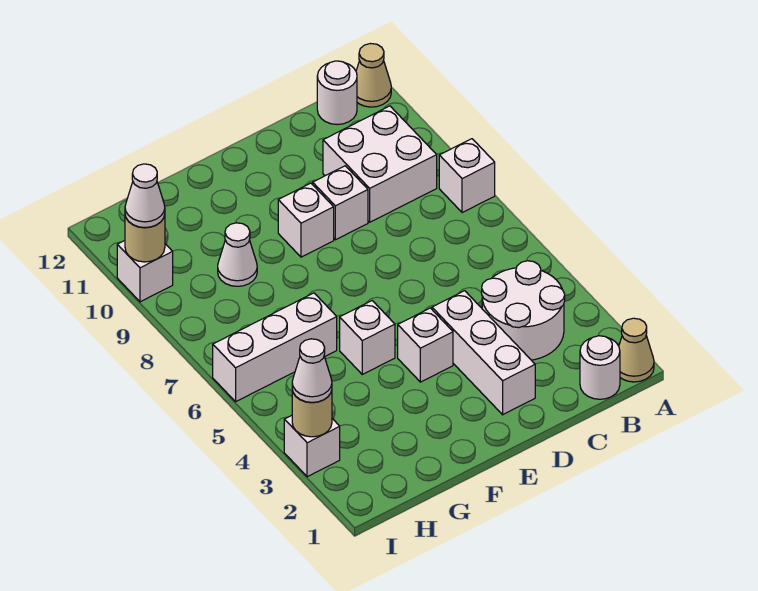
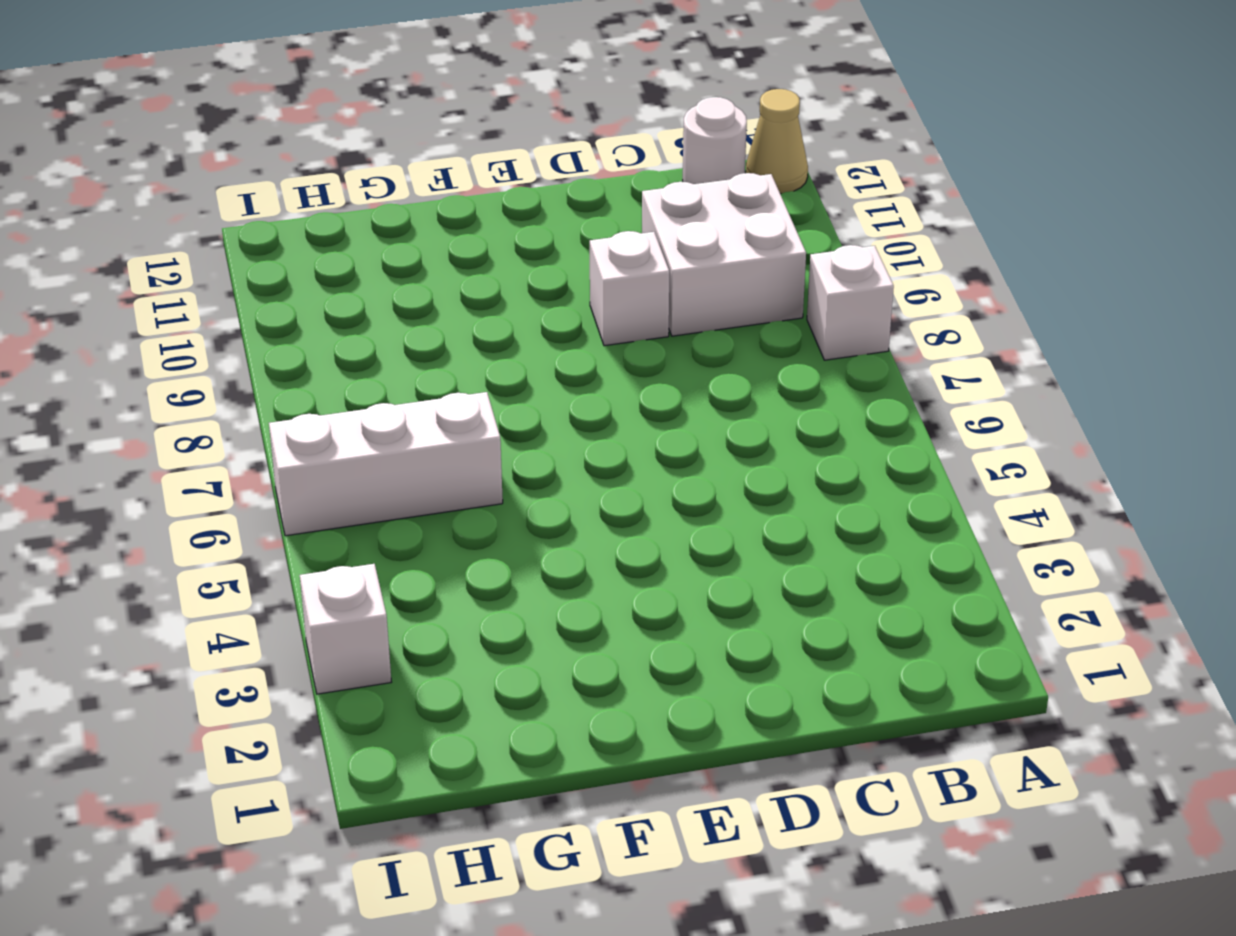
none -> tan cone A1 level 1
none -> white round brick B1 level 1
none -> white round brick B3:C4 level 1

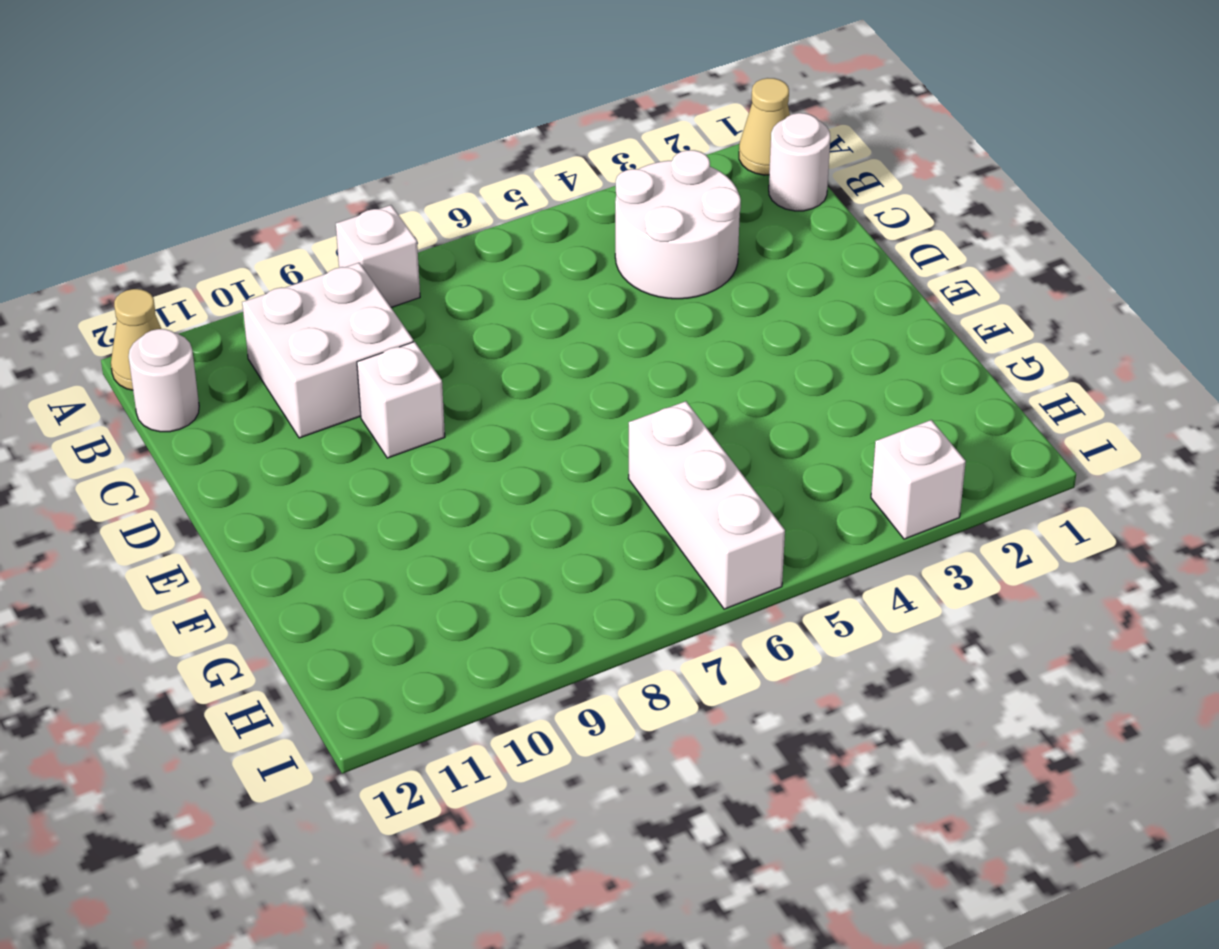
none -> white brick D2:D4 level 1
none -> white brick E4 level 1
none -> white brick E9 level 1

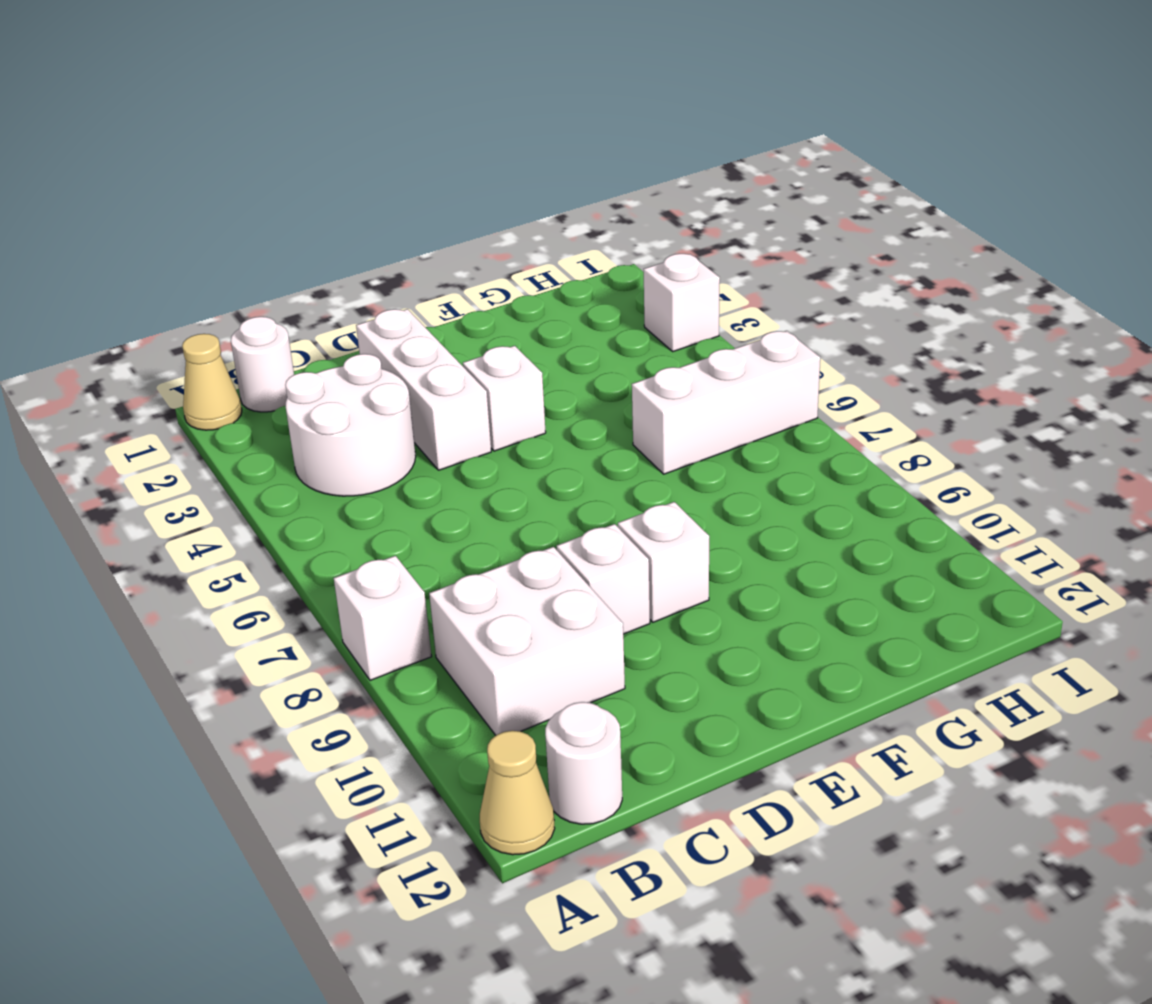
none -> white brick F5 level 1
none -> white cone G9 level 1
none -> white brick I10 level 1

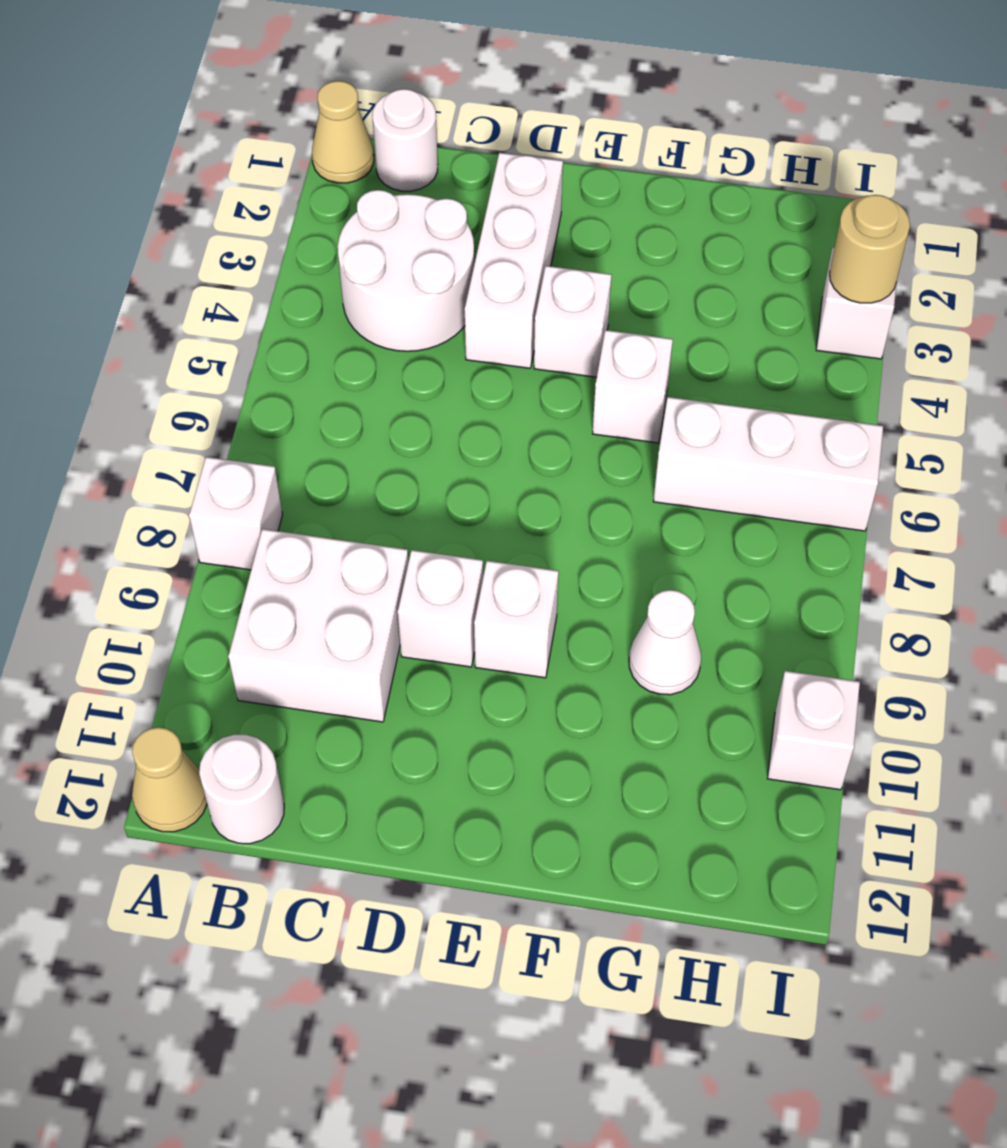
none -> tan round brick I10 level 2
none -> white cone I3 level 3
none -> white cone I10 level 3

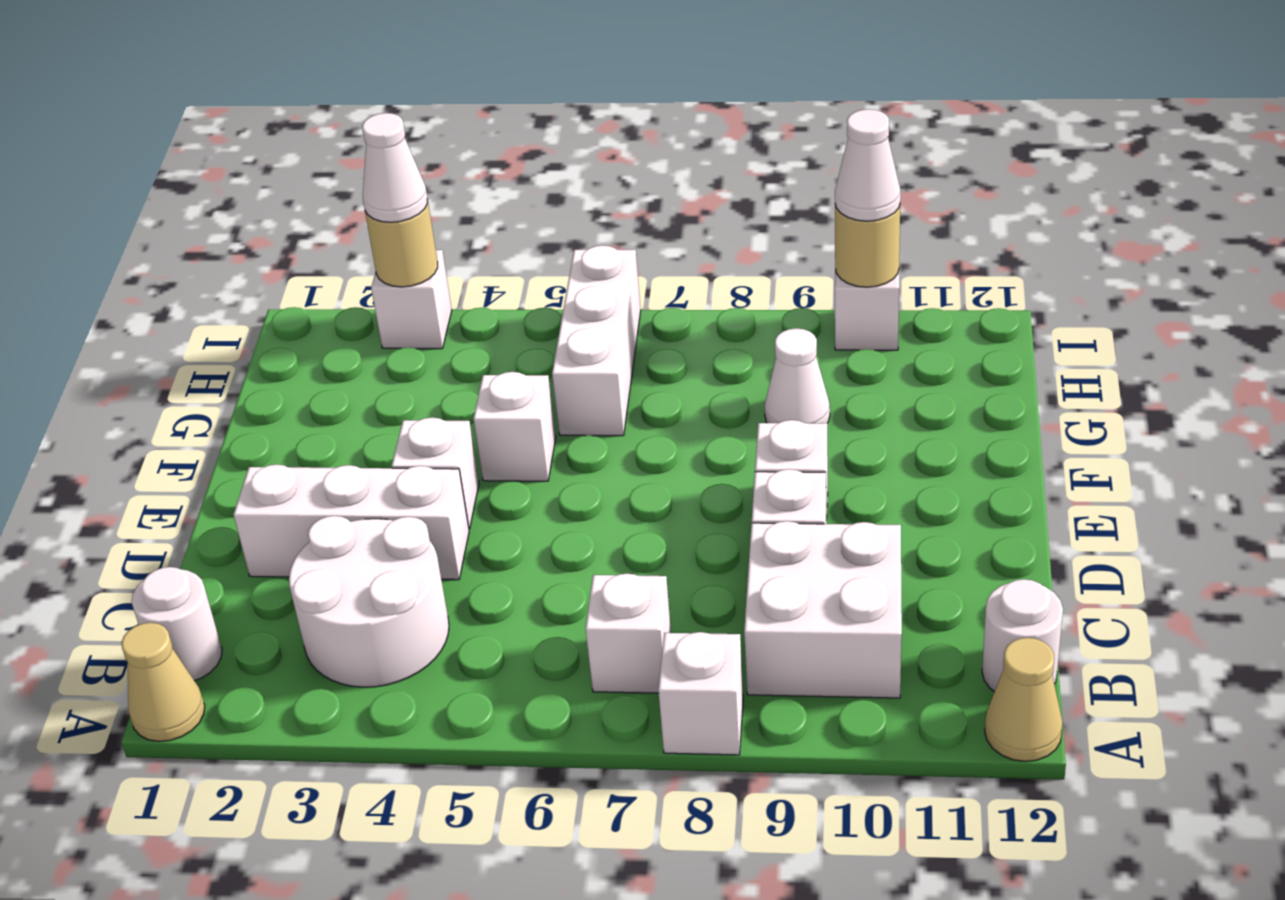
white brick B7 level 1 -> none

